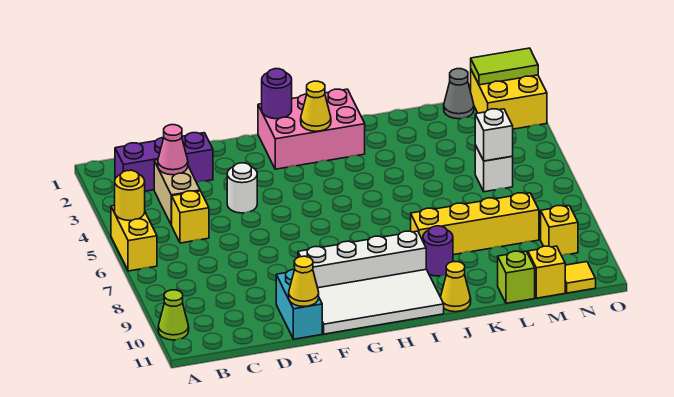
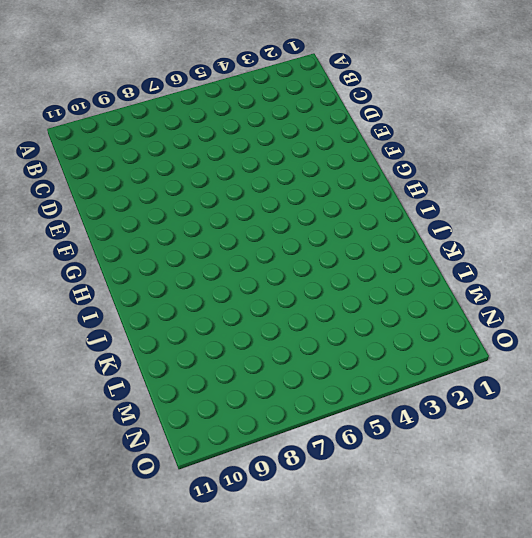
none -> yellow brick A5:A6 level 1
none -> lime cone A10 level 1
none -> purple brick B2:D2 level 1

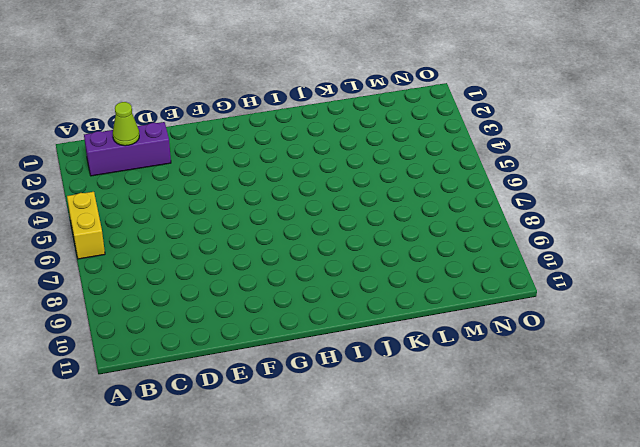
lime cone C2 level 2 -> lime cone A10 level 1
none -> tan brick C3:C4 level 1
none -> yellow brick C5 level 1
none -> white round brick E4 level 1

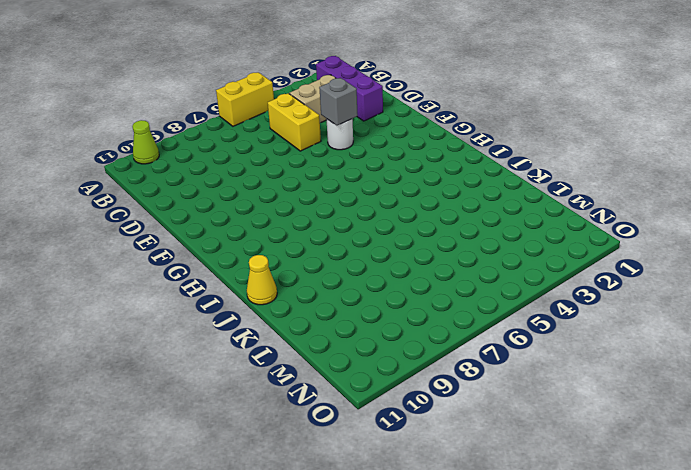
yellow brick C5:D5 level 1 -> yellow brick C5 level 1
grey brick E4 level 2 -> none
none -> cyan brick E10:E11 level 1
none -> white brick F9:I9 level 1
none -> white tile F10:I11 level 1

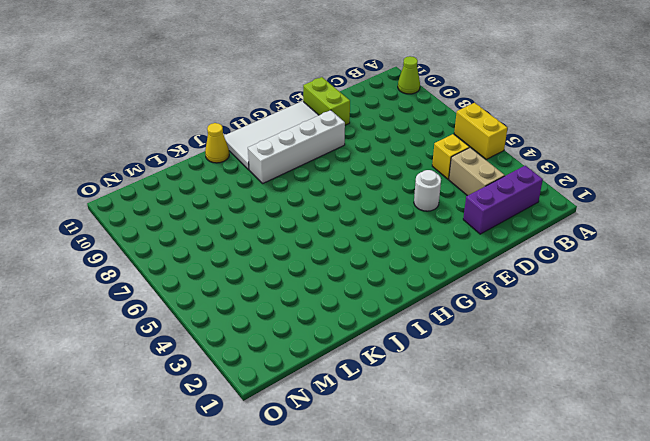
lime brick E10:E11 level 1 -> cyan brick E10:E11 level 1
none -> pink brick G1:I2 level 1
none -> yellow brick J8:M8 level 1
none -> purple round brick J9 level 1

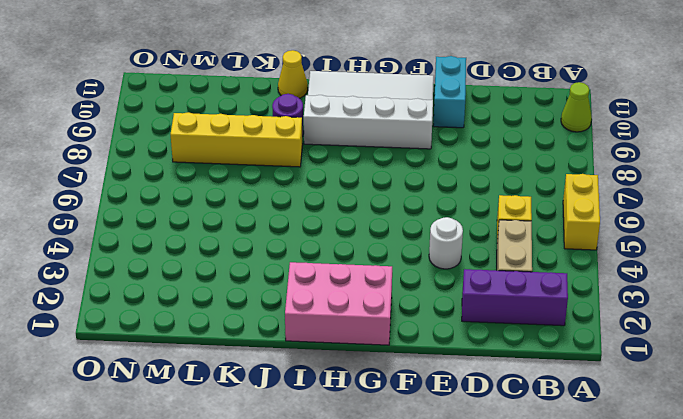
none -> lime brick L11 level 1
none -> grey cone M1 level 1
none -> white brick M5 level 1

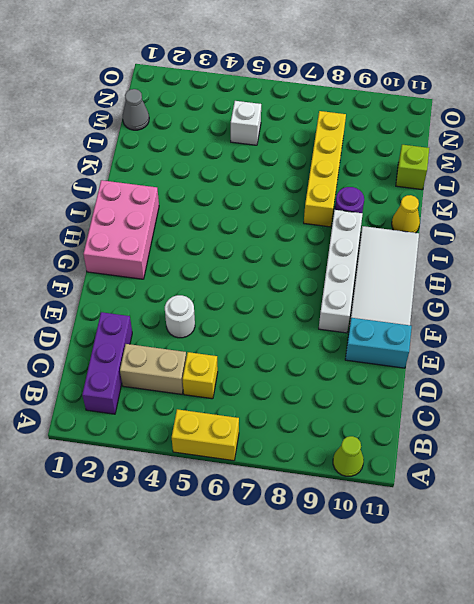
none -> yellow brick M11 level 1
none -> yellow brick N1:O2 level 1
none -> yellow brick N9 level 1

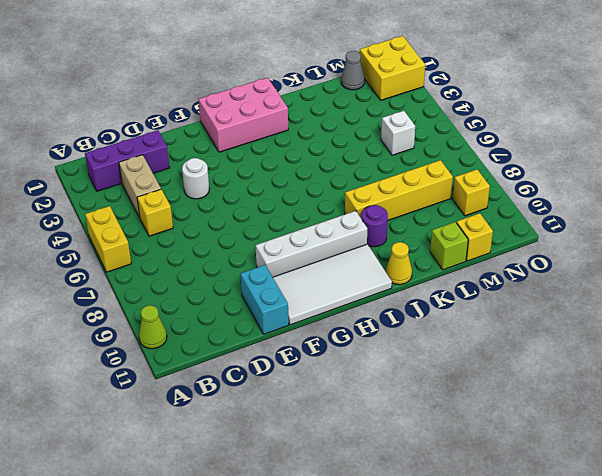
none -> yellow tile N11 level 1
none -> yellow round brick A5 level 2
none -> pink cone C3 level 2

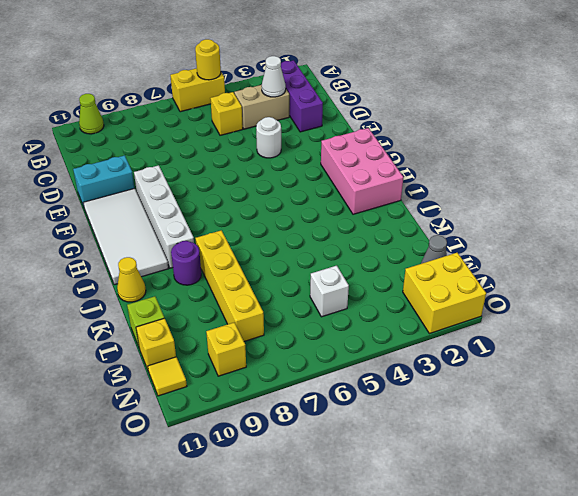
white cone C3 level 2 -> pink cone C3 level 2
none -> yellow cone E11 level 2
none -> purple round brick G1 level 2
none -> yellow cone H2 level 2

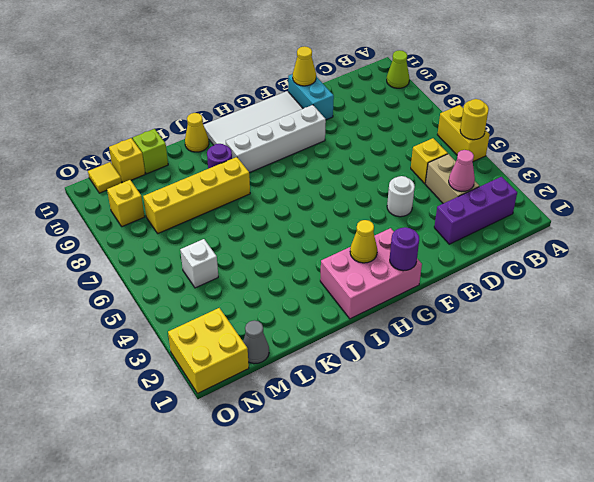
none -> white brick M5 level 2
none -> lime tile N1:O1 level 2

